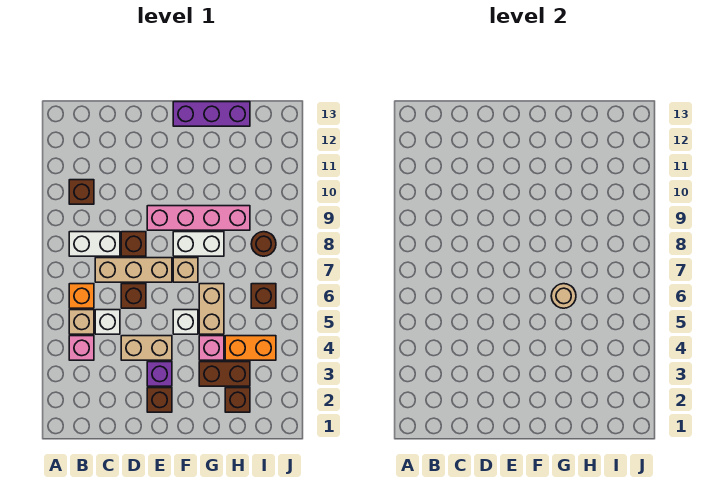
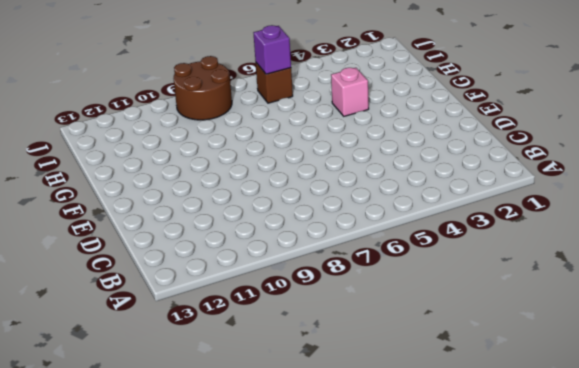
purple brick I6 level 2 -> purple brick E3 level 1
brown round brick I8:J9 level 1 -> brown round brick I8 level 1
none -> pink brick B4 level 1
none -> tan brick B5 level 1
none -> orange brick B6 level 1

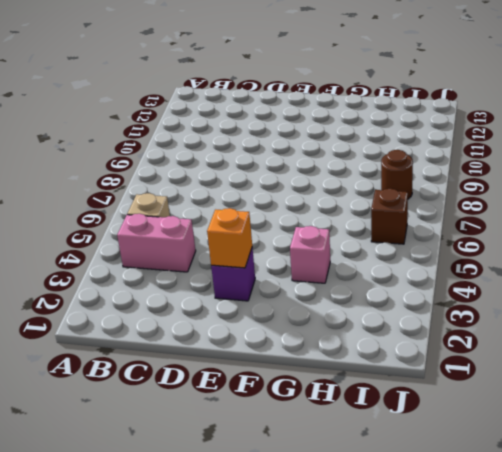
pink brick B4:C4 level 1 -> pink brick B4 level 1
orange brick E3 level 2 -> orange brick B6 level 1
none -> white brick B8:C8 level 1
none -> brown brick B10 level 1
none -> white brick C5 level 1

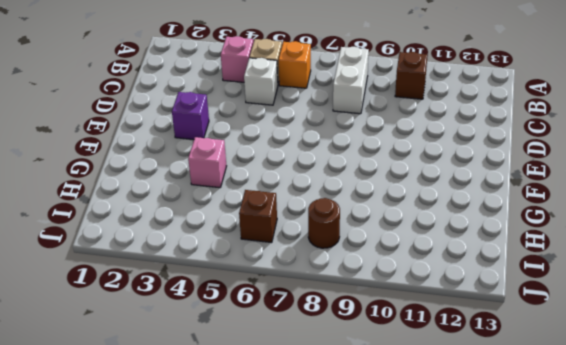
none -> tan brick C7:E7 level 1
none -> tan brick D4:E4 level 1
none -> brown brick D6 level 1

